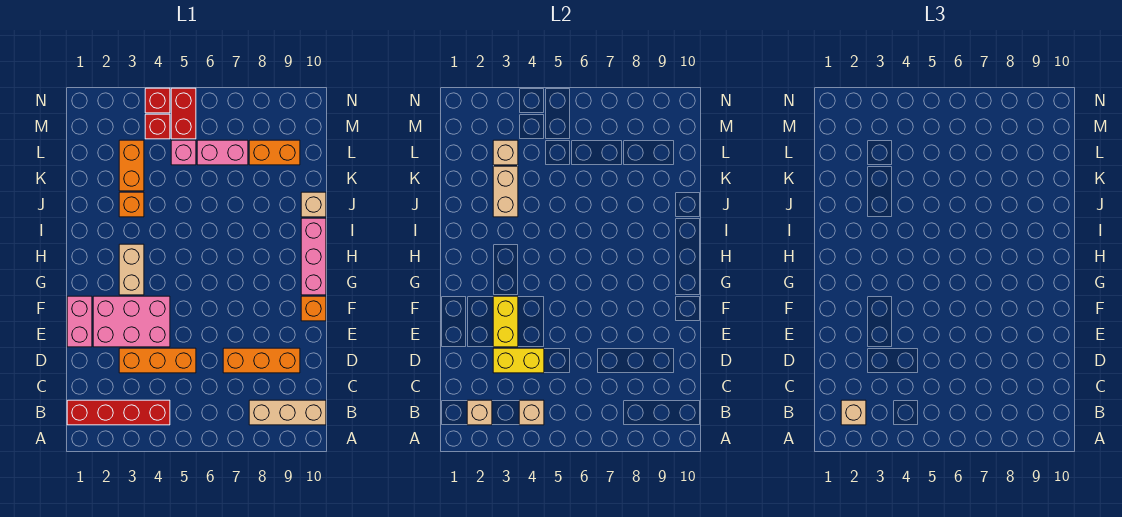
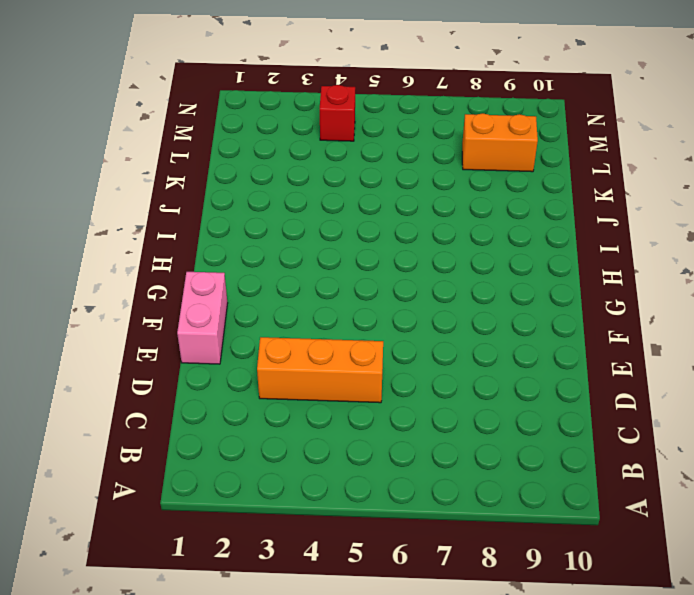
none -> red brick B1:B4 level 1
none -> tan brick B8:B10 level 1
none -> orange brick D7:D9 level 1

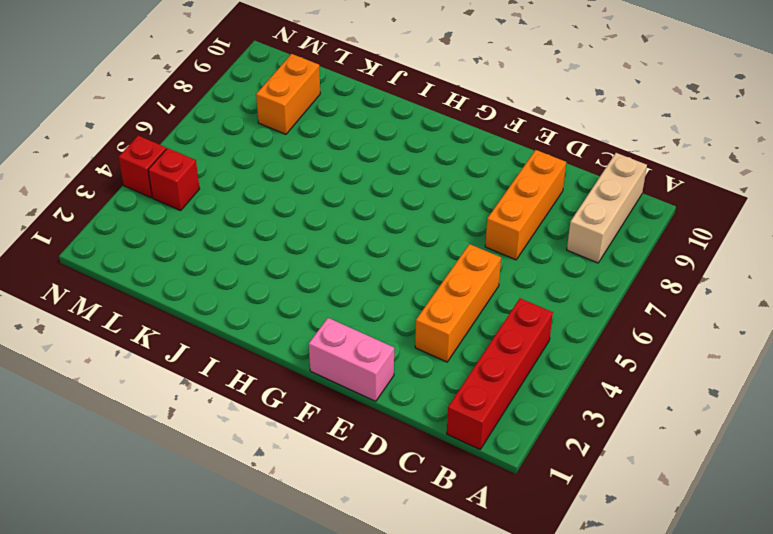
none -> pink brick E2:F4 level 1
none -> orange brick F10 level 1
none -> tan brick G3:H3 level 1

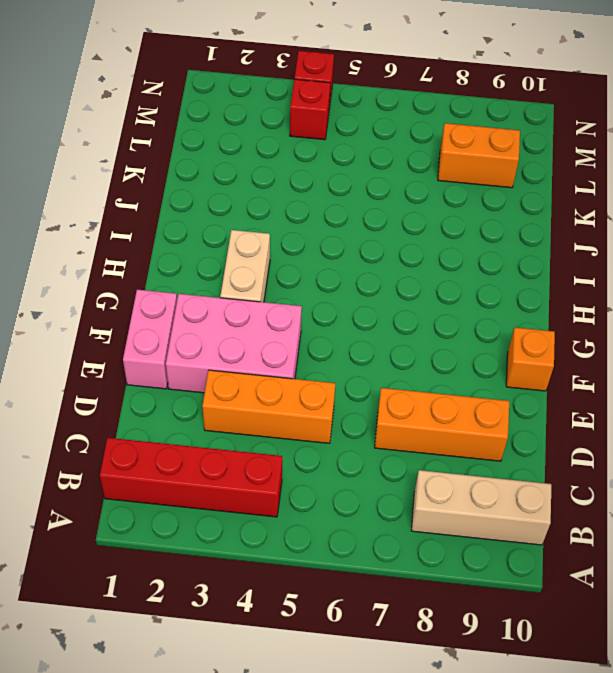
none -> pink brick G10:I10 level 1
none -> orange brick J3 level 1
none -> tan brick J10 level 1

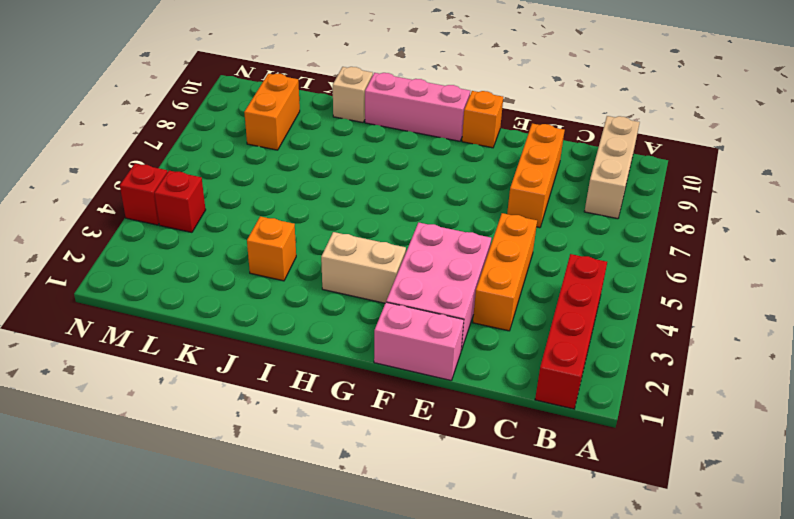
none -> orange brick K3:L3 level 1
none -> pink brick L5 level 1
none -> pink brick L6:L7 level 1

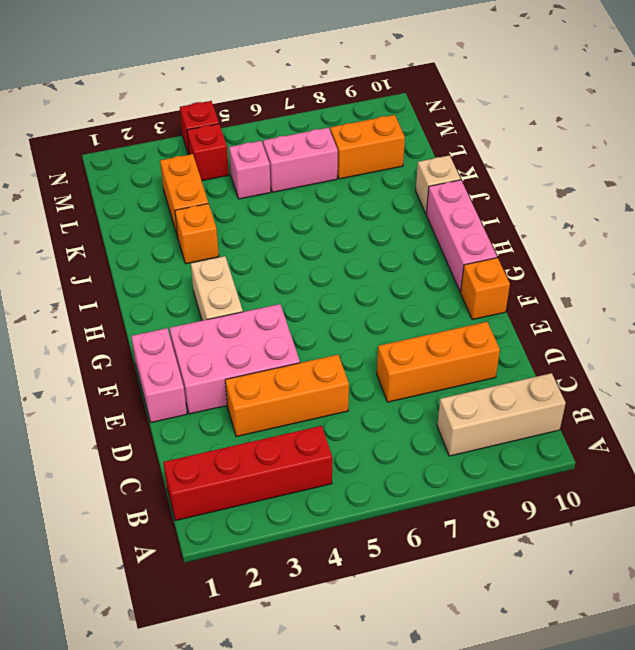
none -> red brick M5:N5 level 1
none -> tan brick B2 level 2
none -> tan brick B4 level 2

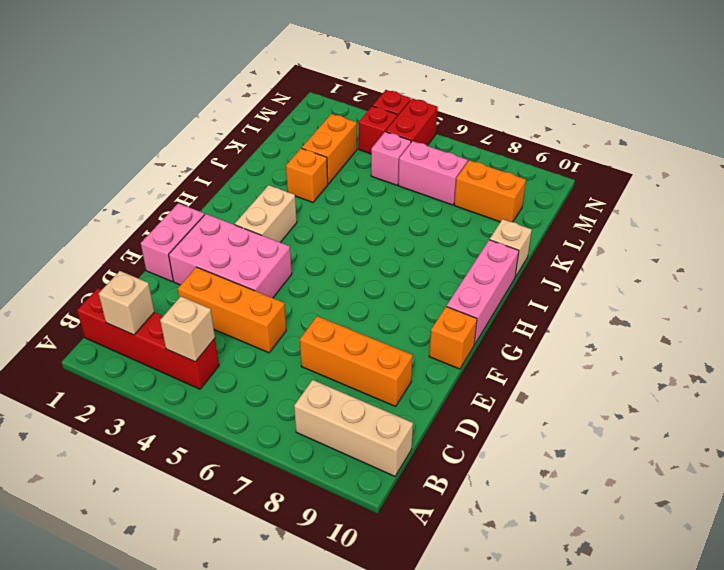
none -> yellow brick D3:D4 level 2
none -> yellow brick E3:F3 level 2
none -> tan brick J3:K3 level 2

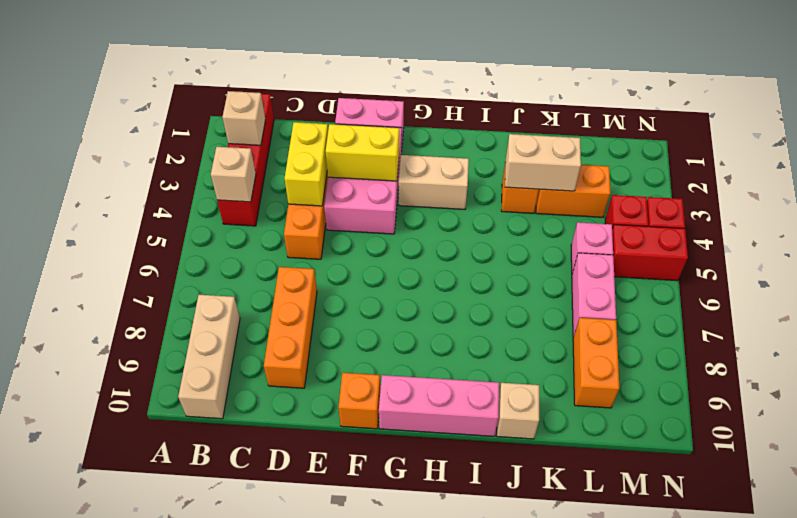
none -> tan brick L3 level 2
none -> tan brick B2 level 3

